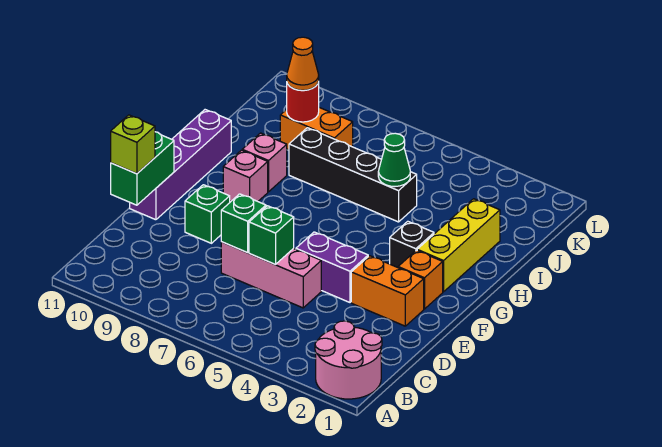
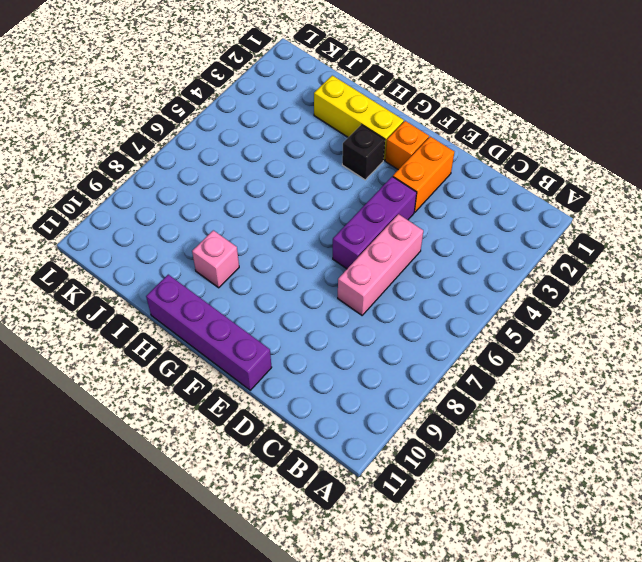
purple brick E4:E6 level 1 -> purple brick E4:E5 level 1
none -> pink round brick A1:B2 level 1
none -> green brick E9 level 1
none -> pink brick G9 level 1

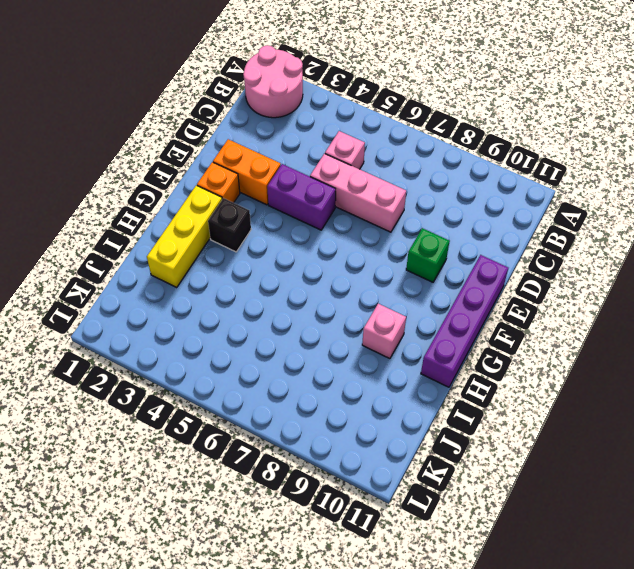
pink brick C5 level 1 -> pink brick G9 level 1
none -> black brick I5:I8 level 1
none -> orange brick J8:J9 level 1
none -> green brick D6 level 2

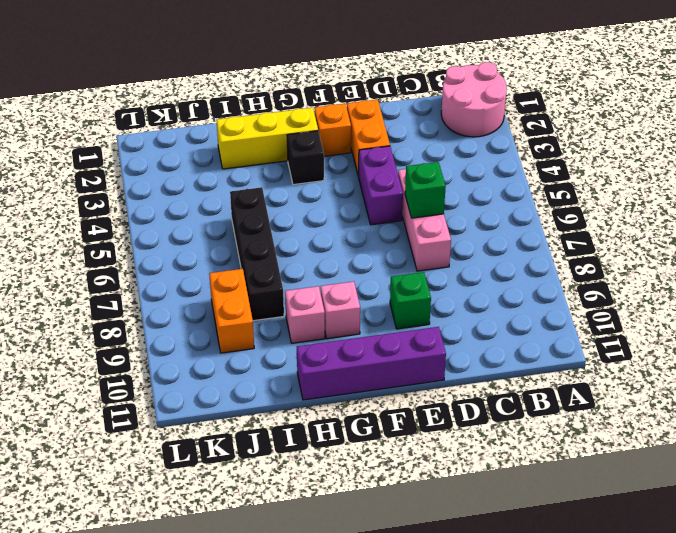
none -> green brick D7 level 2
none -> green brick D11:E11 level 2
none -> green cone I5 level 2

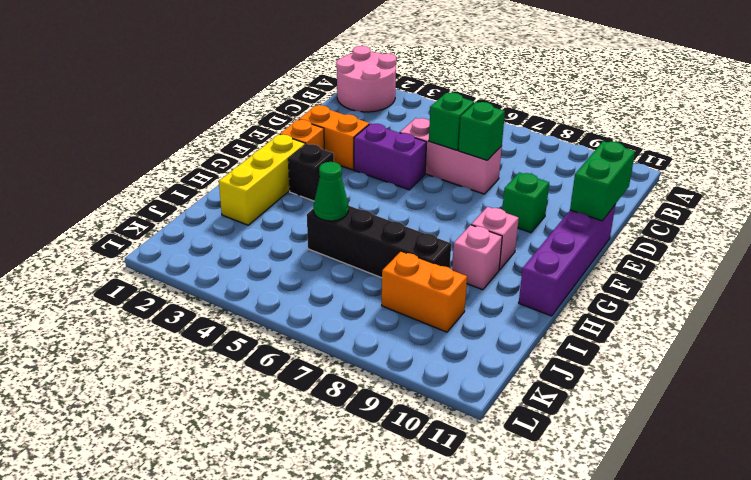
none -> red round brick J9 level 2
none -> lime brick D11 level 3
none -> orange cone J9 level 3

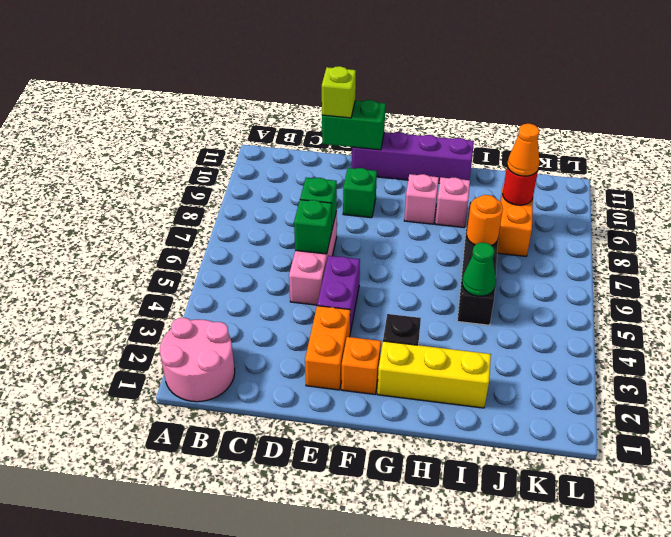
orange round brick I7 level 2 -> none

